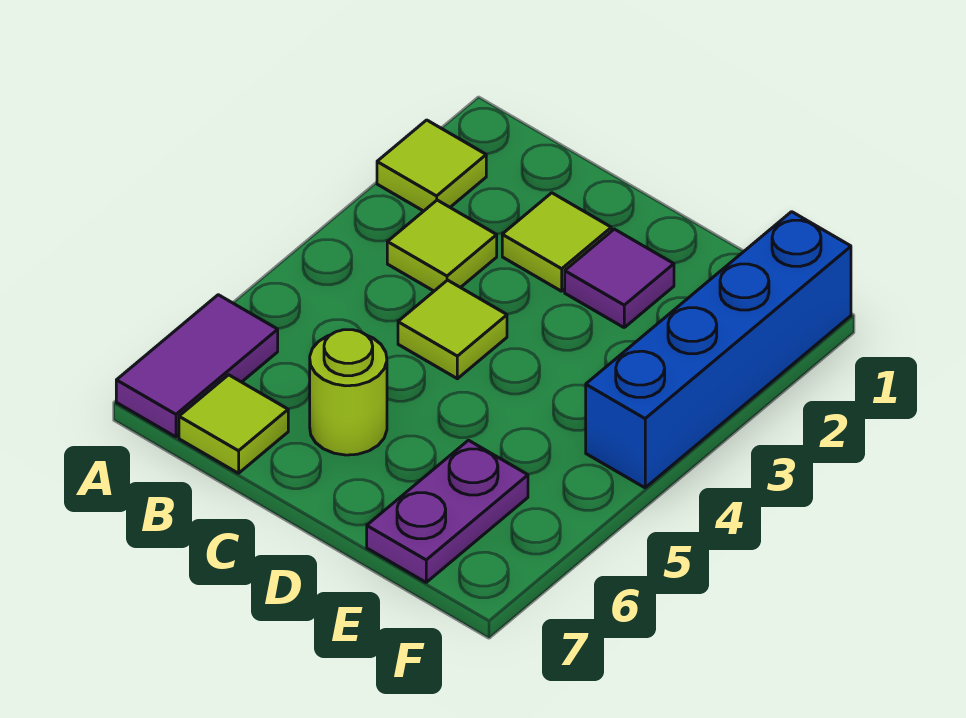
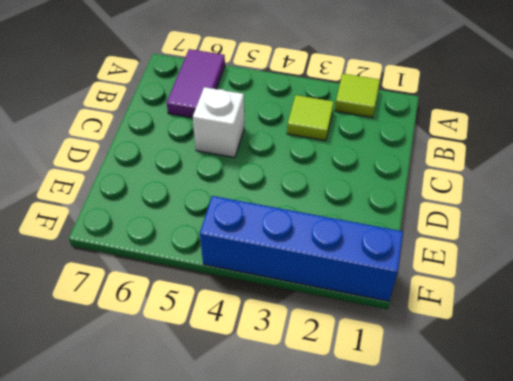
purple tile A6:B6 level 1 -> purple tile A6:A7 level 1
white brick C5 level 1 -> none
none -> lime tile B7 level 1
none -> lime tile C2 level 1

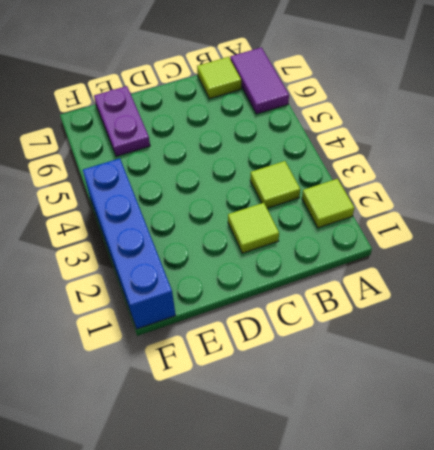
none -> lime tile C4 level 1
none -> lime round brick C6 level 1

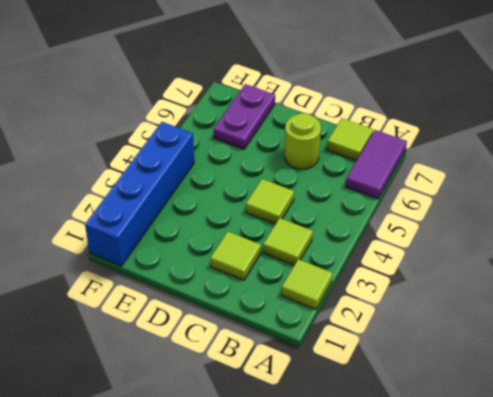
none -> purple tile D2 level 1

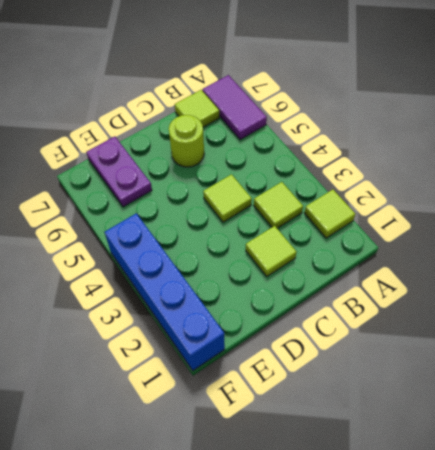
none -> purple tile D2 level 1

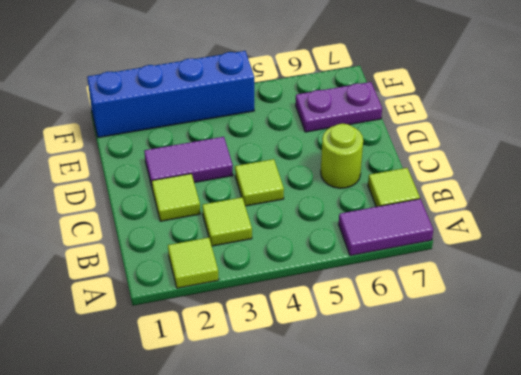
purple tile D2:D3 level 1 -> purple tile D2 level 1

